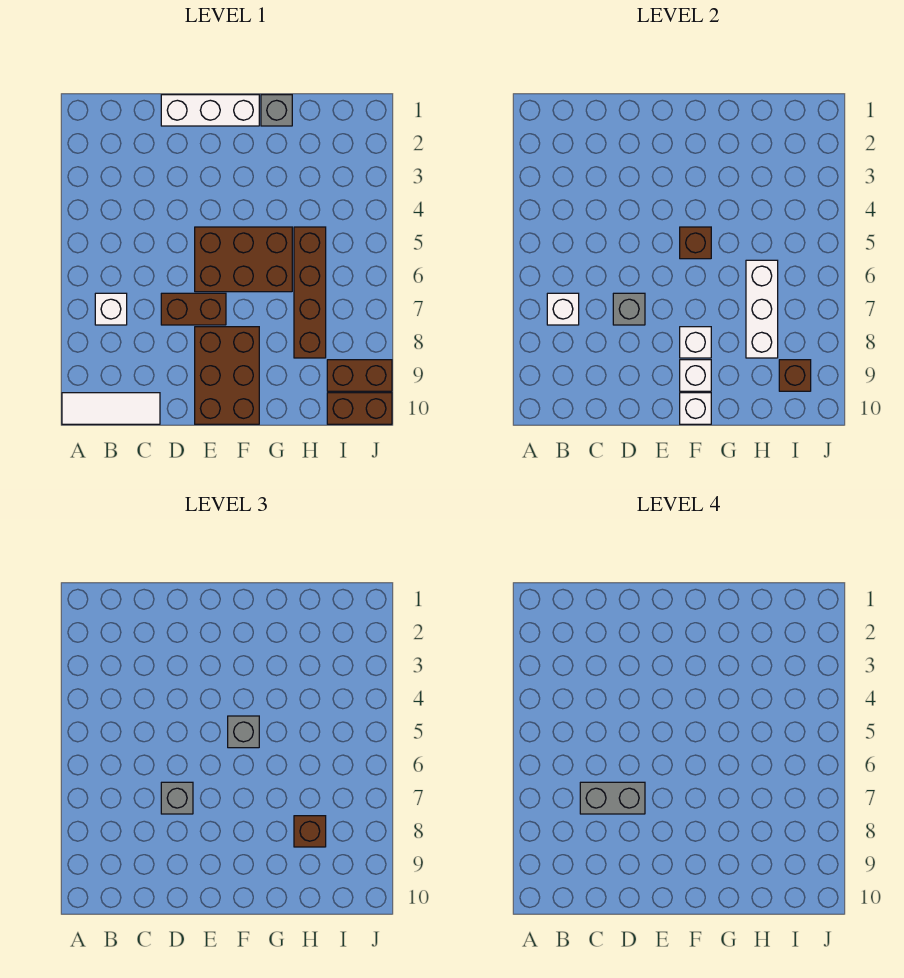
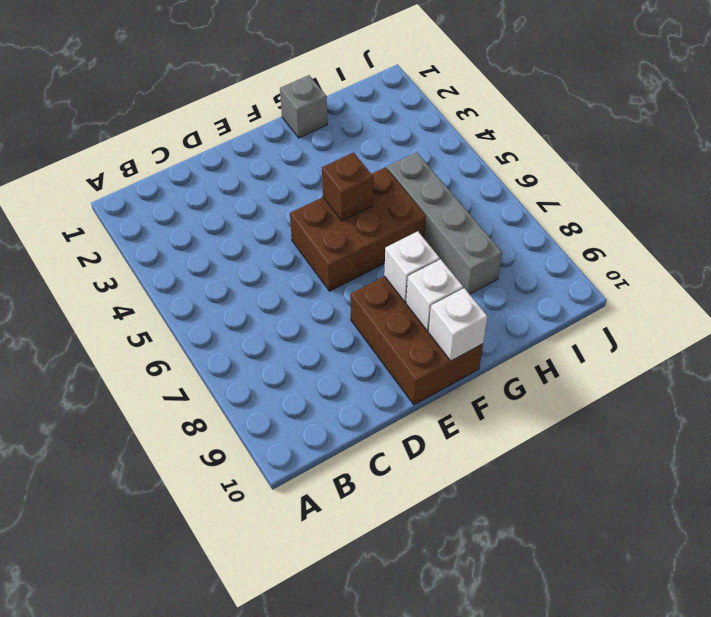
grey brick H5:H8 level 1 -> brown brick H5:H8 level 1
none -> white tile A10:C10 level 1
none -> white brick B7 level 1
none -> white brick D1:F1 level 1

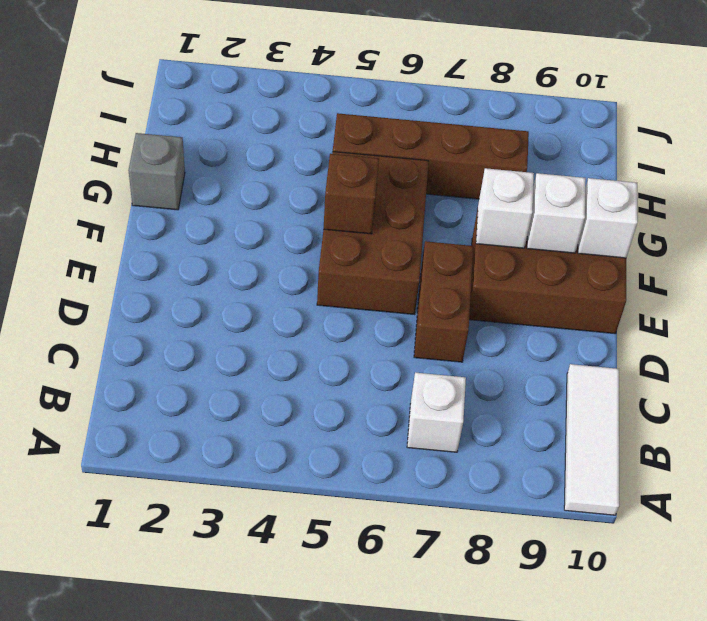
none -> white brick D1:F1 level 1
none -> brown brick I9:J9 level 1
none -> brown brick I10:J10 level 1

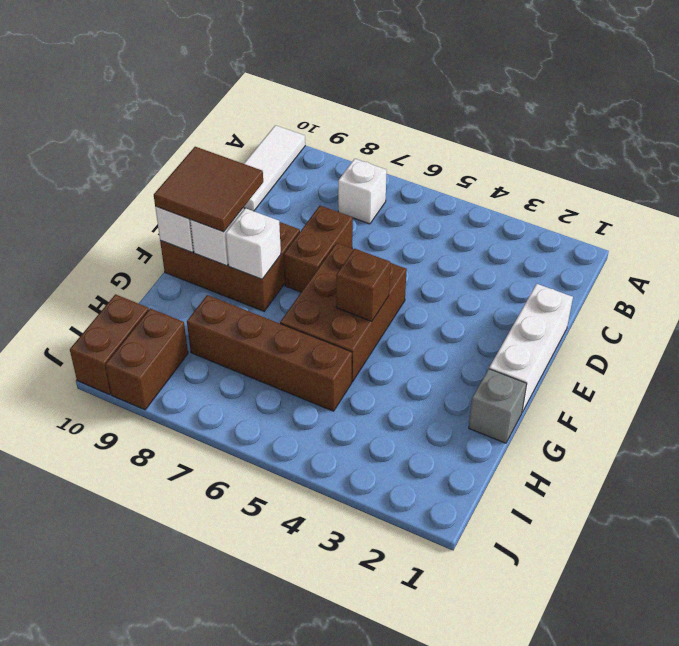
brown tile E9:F10 level 3 -> none
none -> white brick B7 level 2
none -> grey brick D7 level 2
none -> white brick H6:H8 level 2

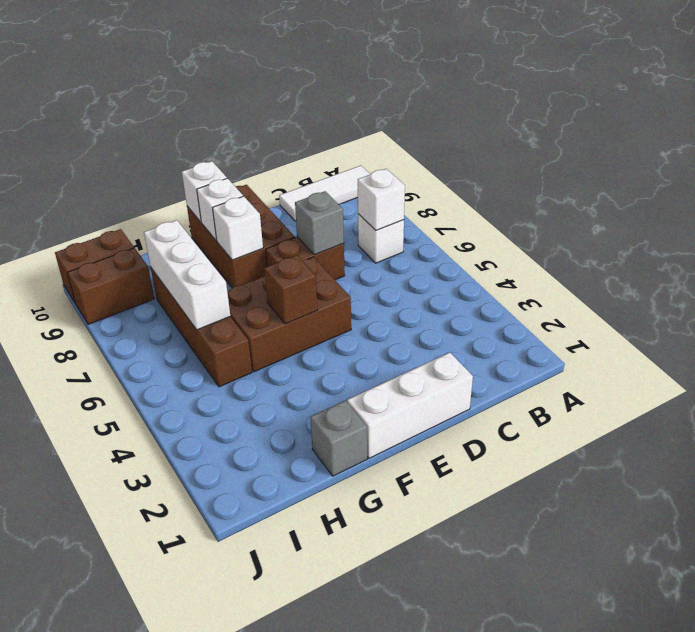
none -> brown brick I9 level 2
none -> grey brick D7 level 3
none -> grey brick F5 level 3

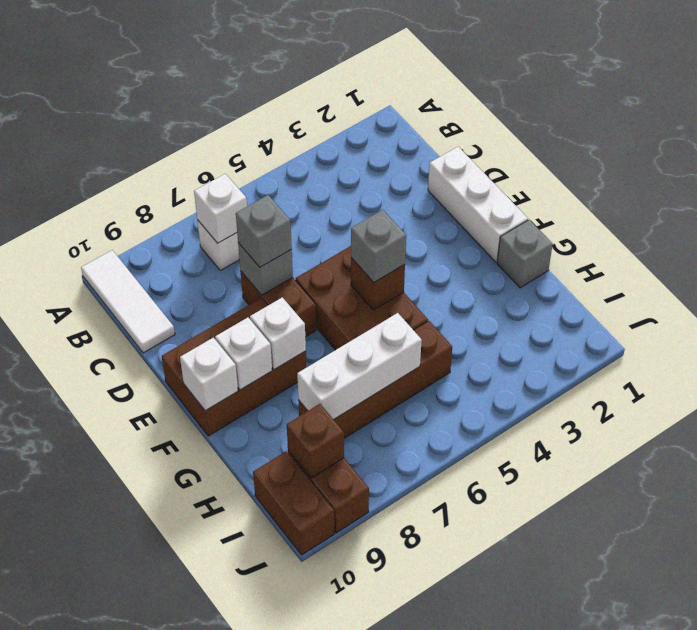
none -> brown brick H8 level 3
none -> grey brick C7:D7 level 4

